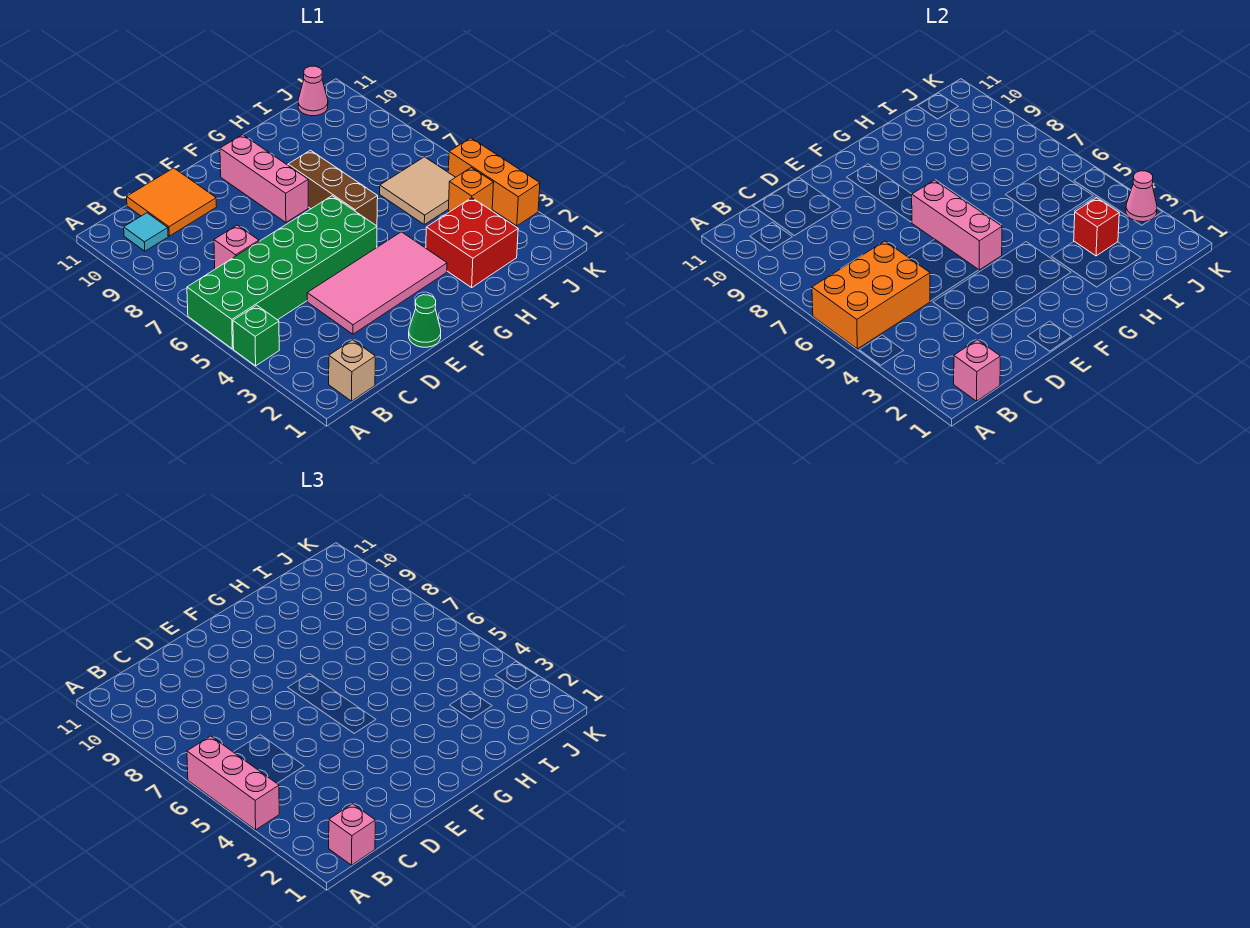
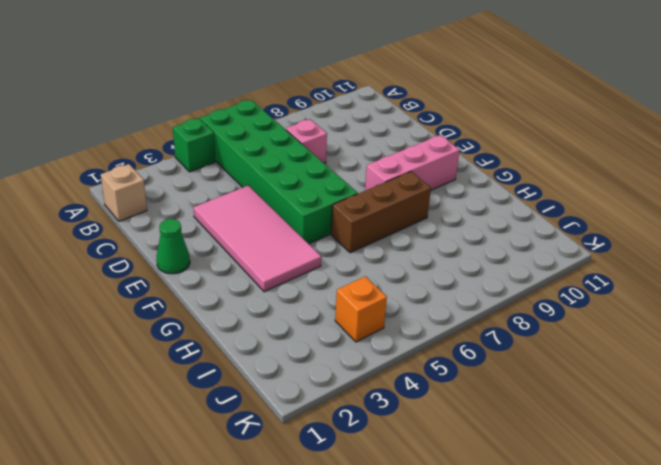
none -> cyan tile B10 level 1
none -> orange tile C10:D11 level 1
none -> red brick H2:I3 level 1

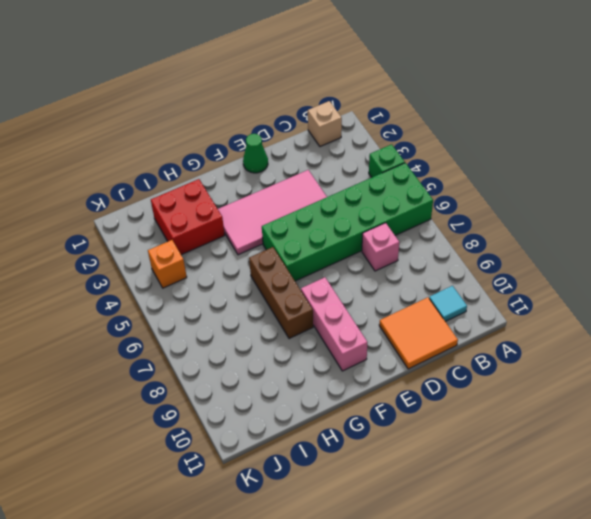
none -> tan tile I5:J6 level 1
none -> pink cone J11 level 1
none -> orange brick K3:K5 level 1

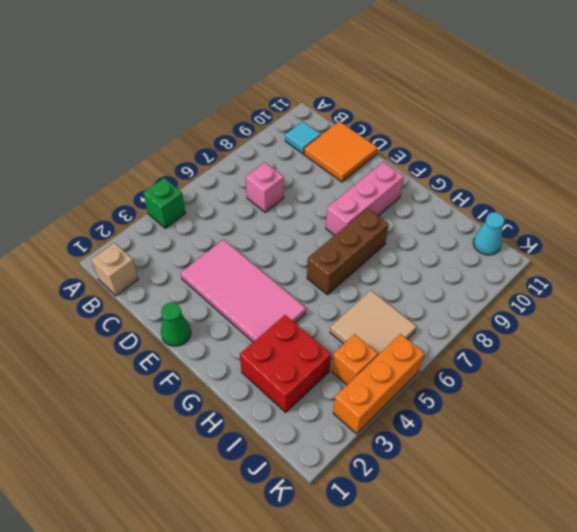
cyan cone J11 level 1 -> pink cone J11 level 1
none -> green brick A5:F6 level 1
none -> orange brick A5:C6 level 2
none -> pink brick B1 level 2

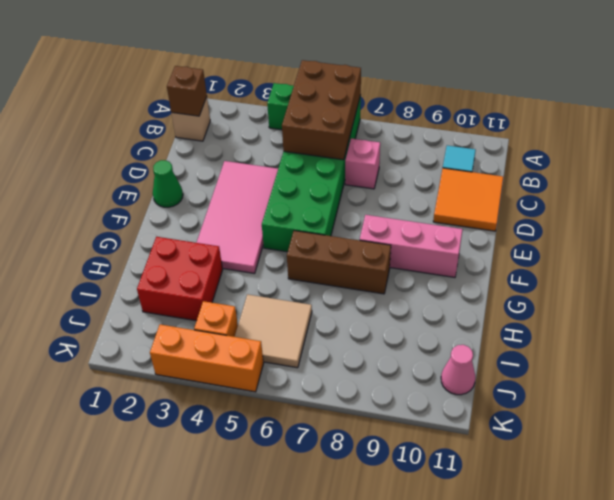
brown brick A5:C6 level 2 -> orange brick A5:C6 level 2
brown brick B1 level 2 -> pink brick B1 level 2
none -> pink brick F5:F7 level 2
none -> red brick I3 level 2
none -> pink cone K3 level 2

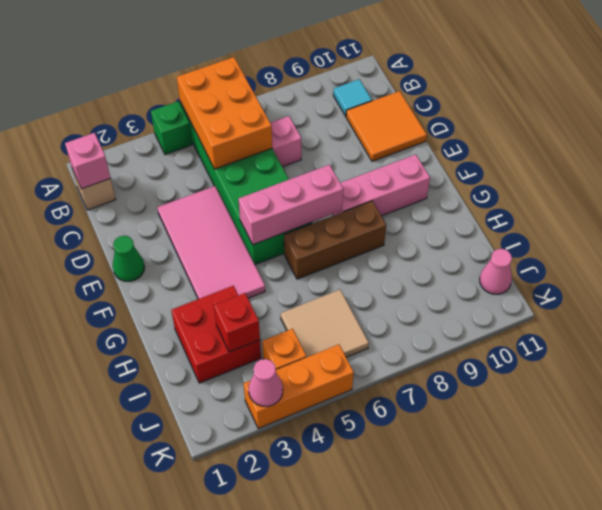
none -> pink brick A4:A6 level 3
none -> pink brick B1 level 3

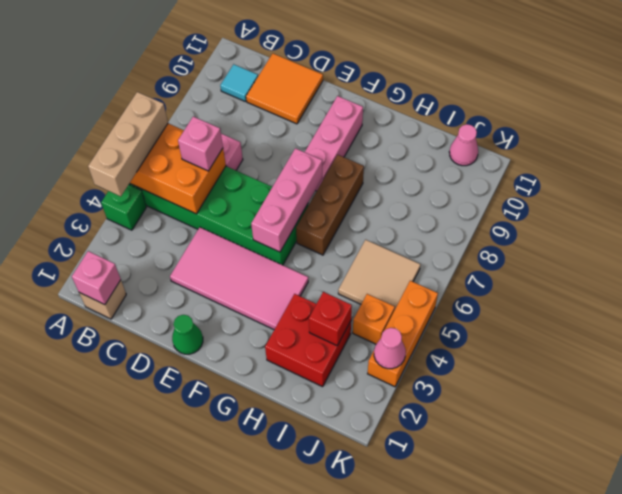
tan brick A4:A6 level 3 -> pink brick A4:A6 level 3
pink brick C6 level 3 -> pink brick B1 level 3

